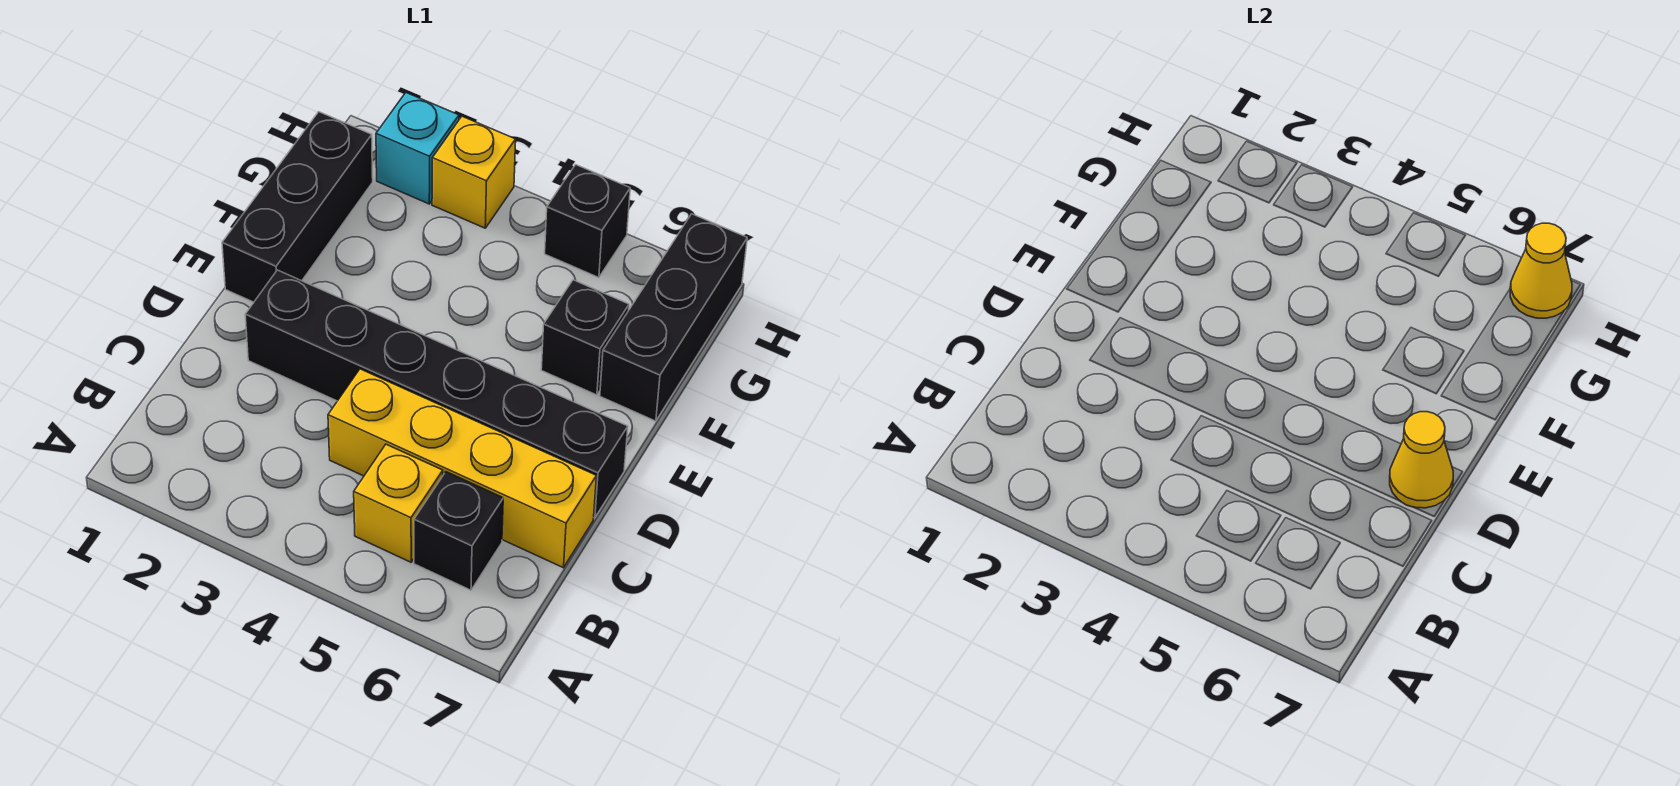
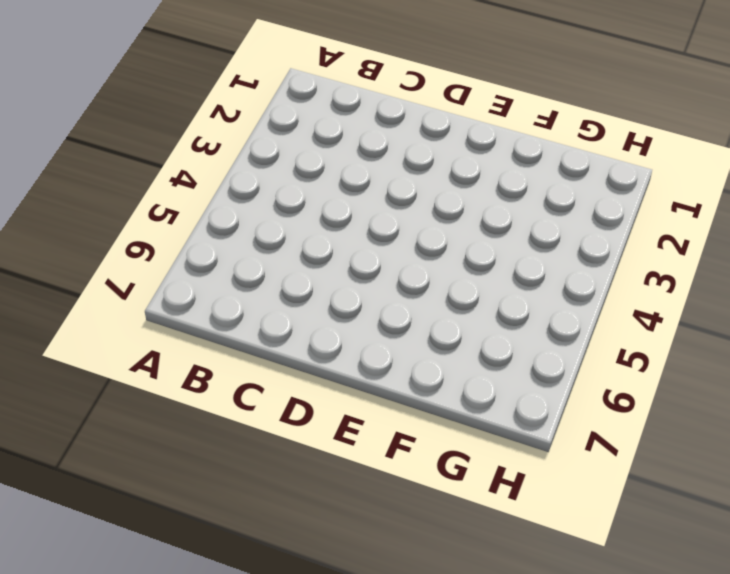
none -> yellow brick B5 level 1
none -> black brick B6 level 1
none -> yellow brick C4:C7 level 1

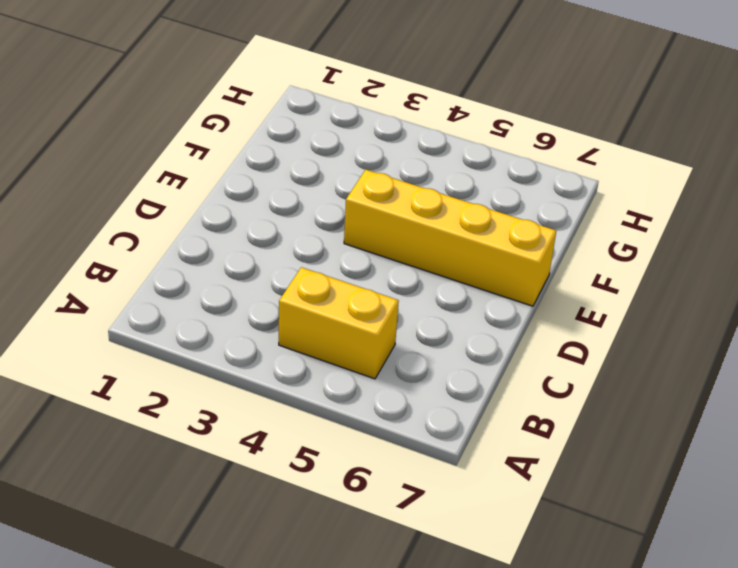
yellow brick B4:B5 level 1 -> yellow brick B5 level 1
yellow brick E4:E7 level 1 -> yellow brick C4:C7 level 1
none -> black brick B6 level 1
none -> black brick D2:D7 level 1
none -> black brick E1:G1 level 1

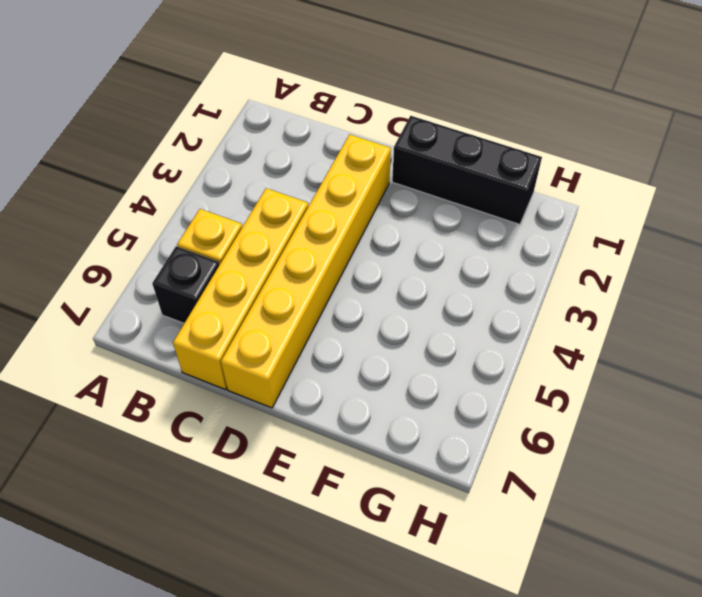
yellow brick D2:D7 level 1 -> black brick D2:D7 level 1
none -> black brick F6 level 1
none -> black brick F7:H7 level 1
none -> cyan brick H2 level 1

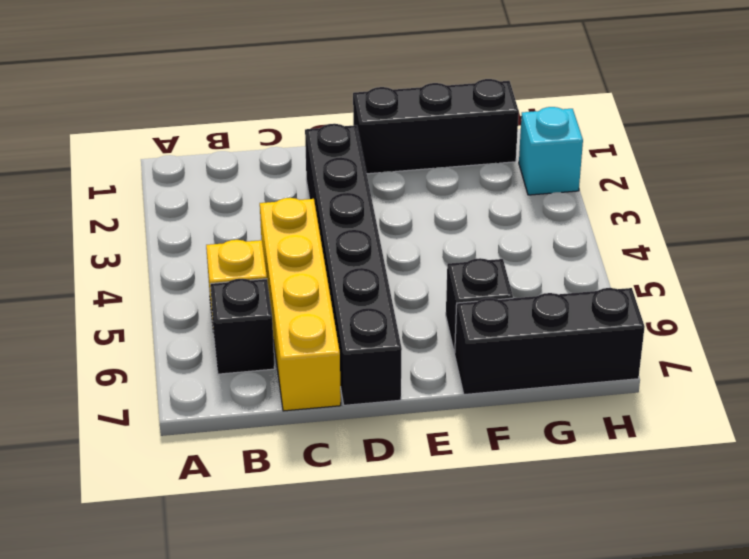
none -> yellow brick H3 level 1
none -> black brick H5 level 1
none -> yellow cone D7 level 2

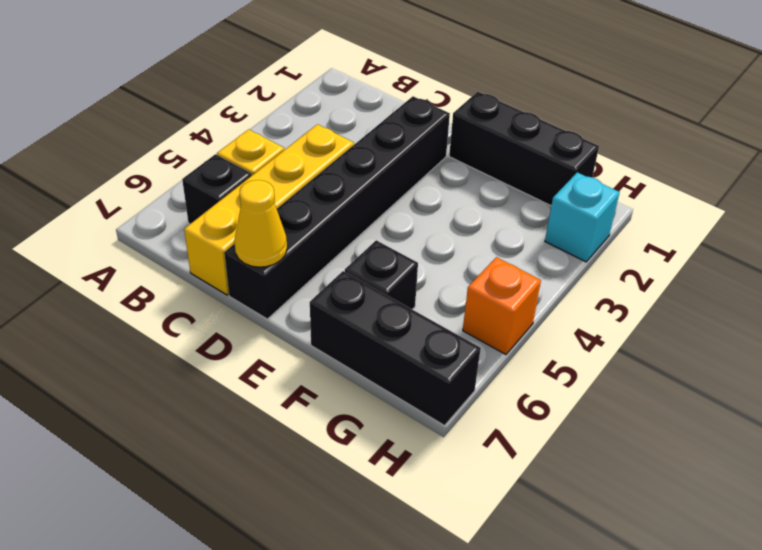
orange brick H5 level 1 -> black brick H5 level 1
none -> yellow brick H3 level 1
none -> yellow cone H7 level 2

